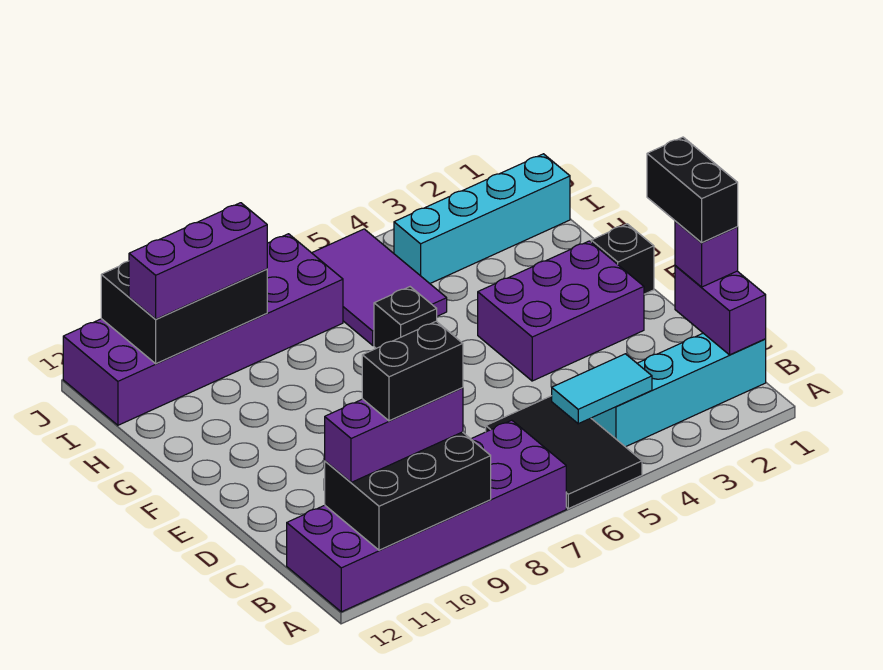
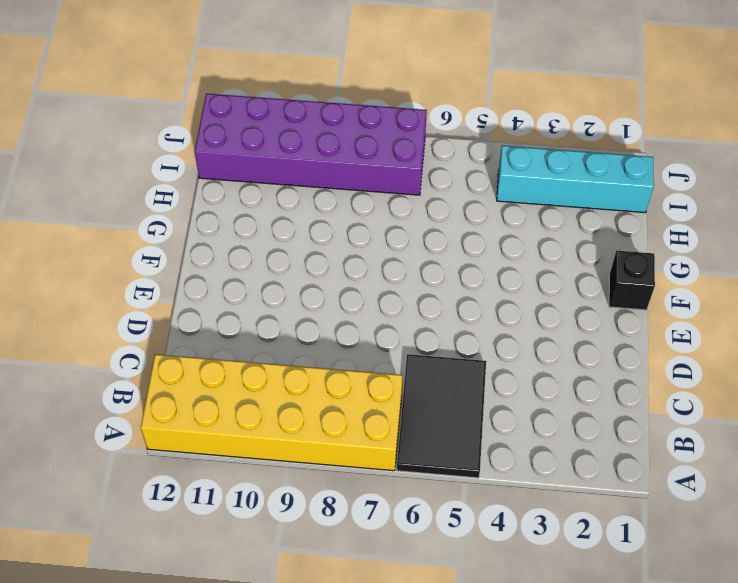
yellow brick A7:B12 level 1 -> purple brick A7:B12 level 1
none -> cyan brick B1:B4 level 1
none -> purple brick E2:F4 level 1
none -> black brick G6 level 1

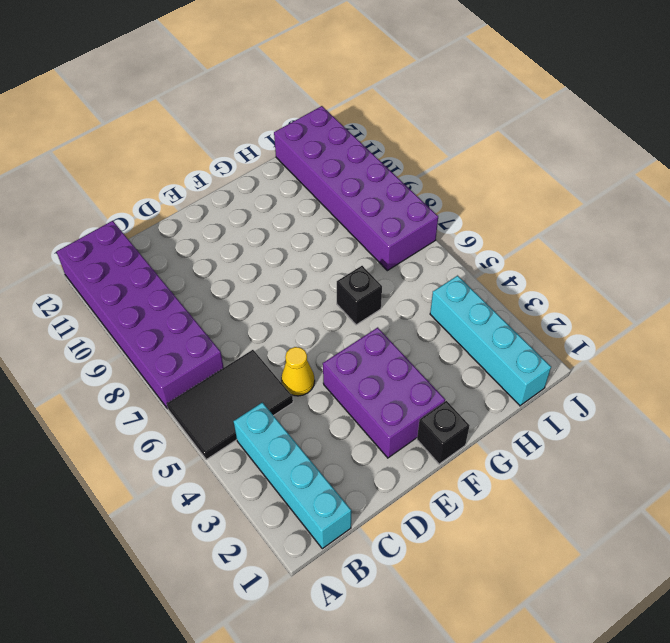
yellow cone D5 level 1 -> none
none -> purple tile H5:J6 level 1
none -> black brick A9:B11 level 2
none -> purple brick B1:C1 level 2

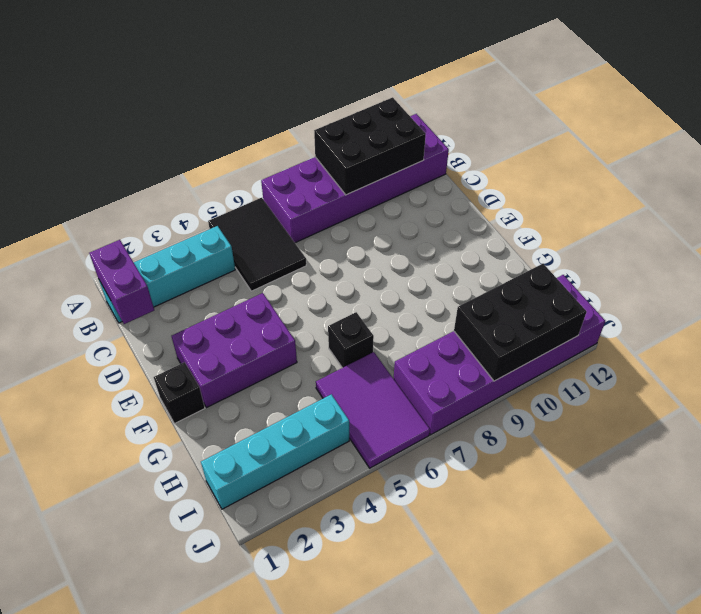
none -> cyan tile B4:B5 level 2
none -> purple brick B9:B11 level 3
none -> purple brick C1 level 3

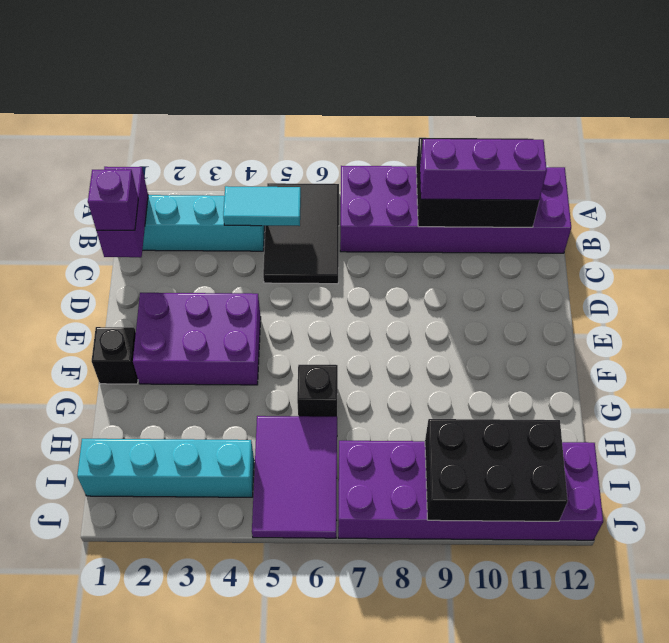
none -> purple brick I9:I11 level 3
none -> black brick B9:B10 level 4
none -> black brick C1:D1 level 4

